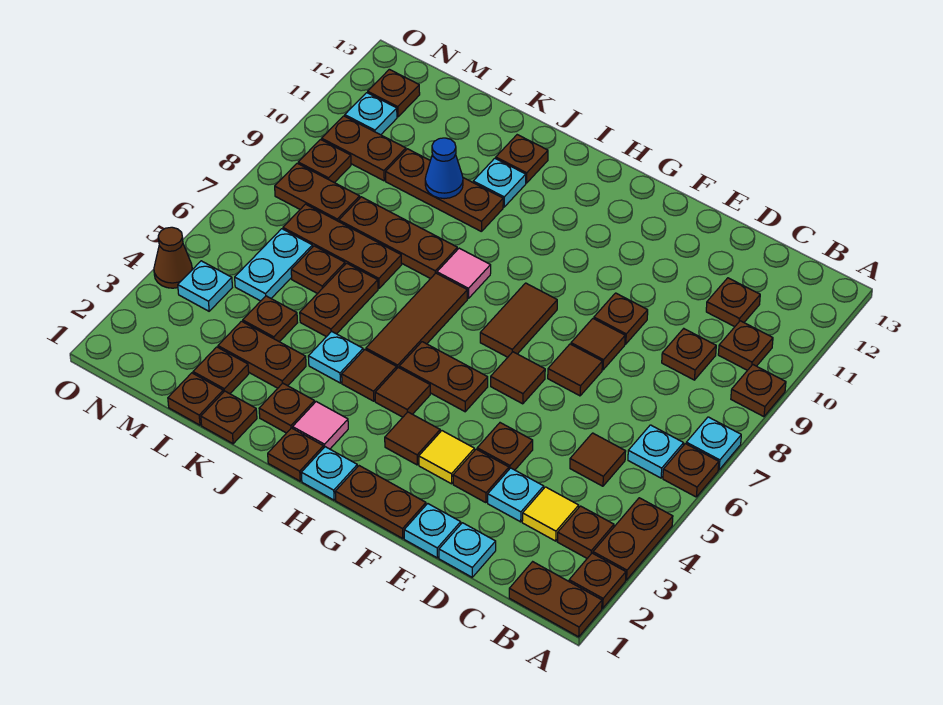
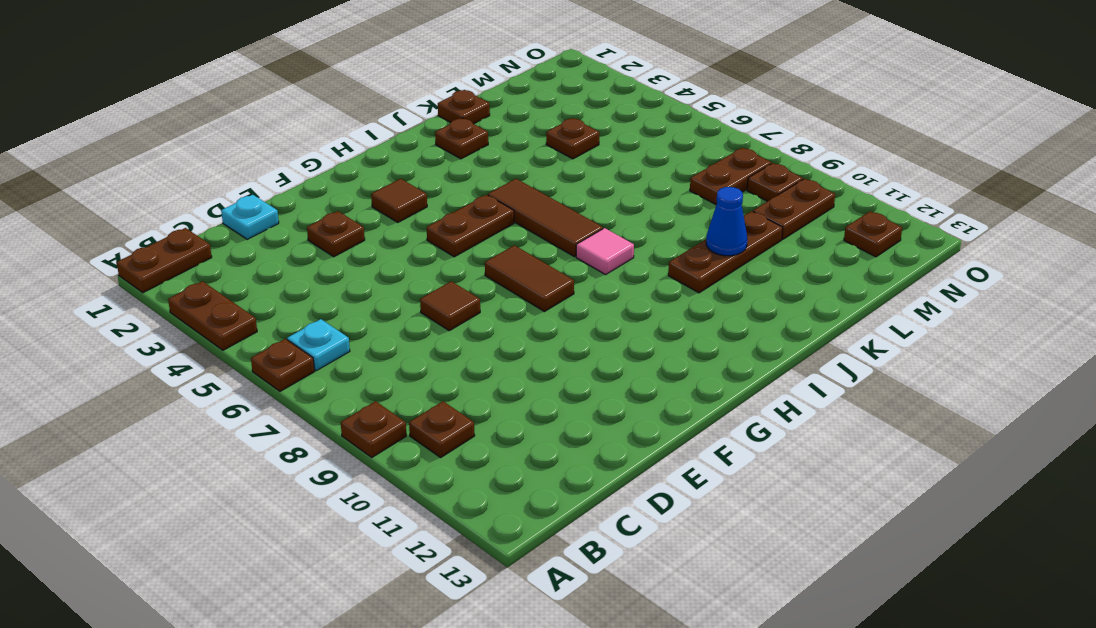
none -> brown plate A2 level 1
none -> cyan plate A7 level 1
none -> brown plate B3 level 1
none -> yellow tile C3 level 1

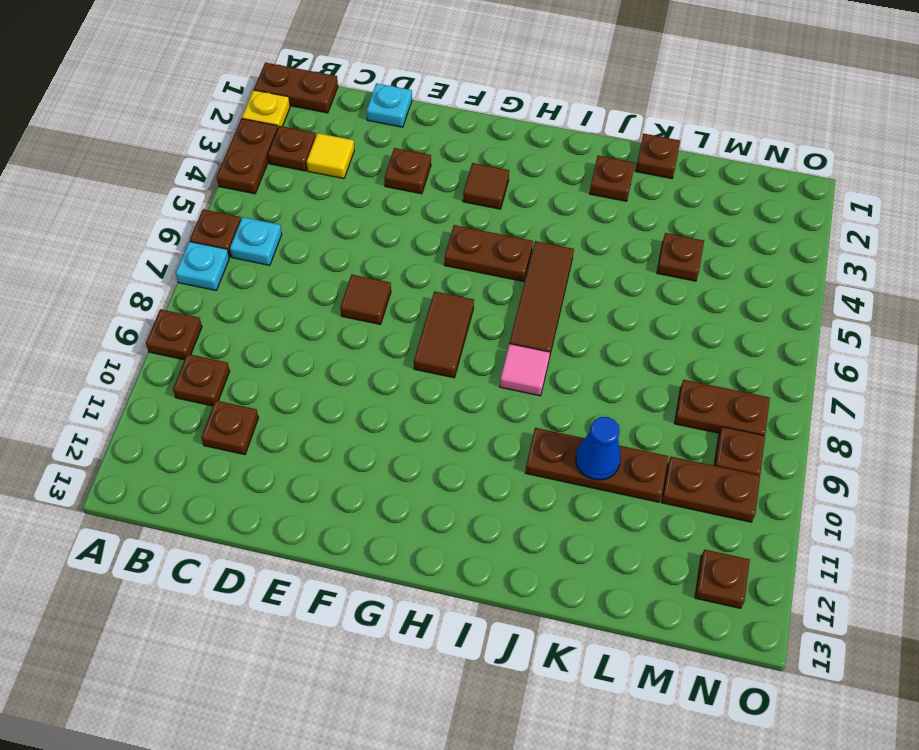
yellow plate A2 level 1 -> brown plate A2 level 1
none -> brown tile C5 level 1
none -> brown plate C9 level 1
none -> cyan plate D3 level 1
none -> cyan plate E1 level 1

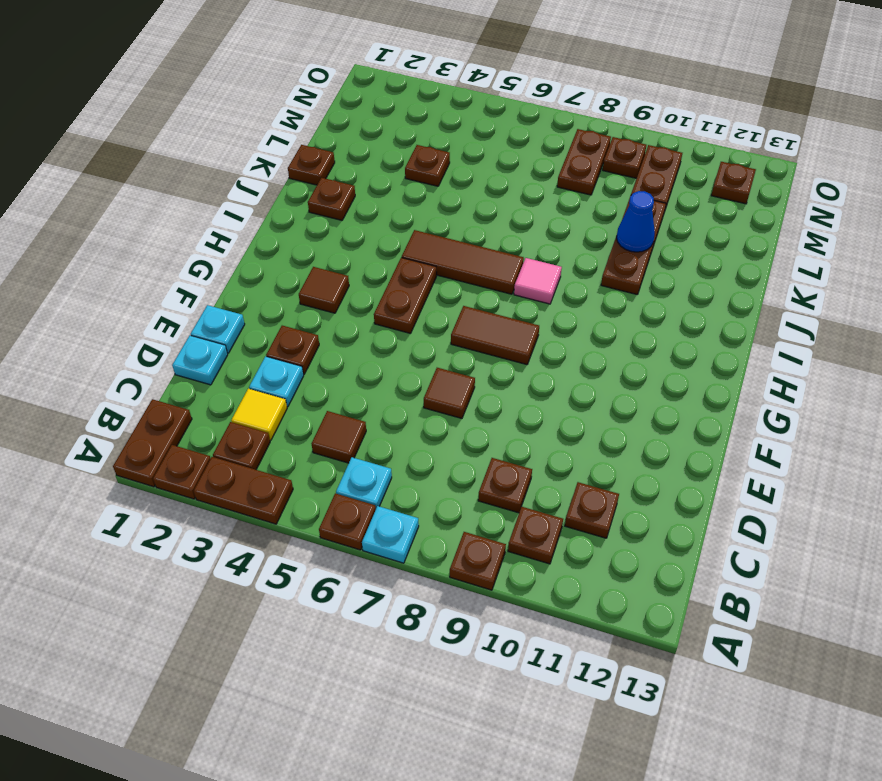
none -> brown plate E4 level 1
none -> brown tile E8 level 1
none -> brown plate E9 level 1
none -> brown plate F1:G1 level 1

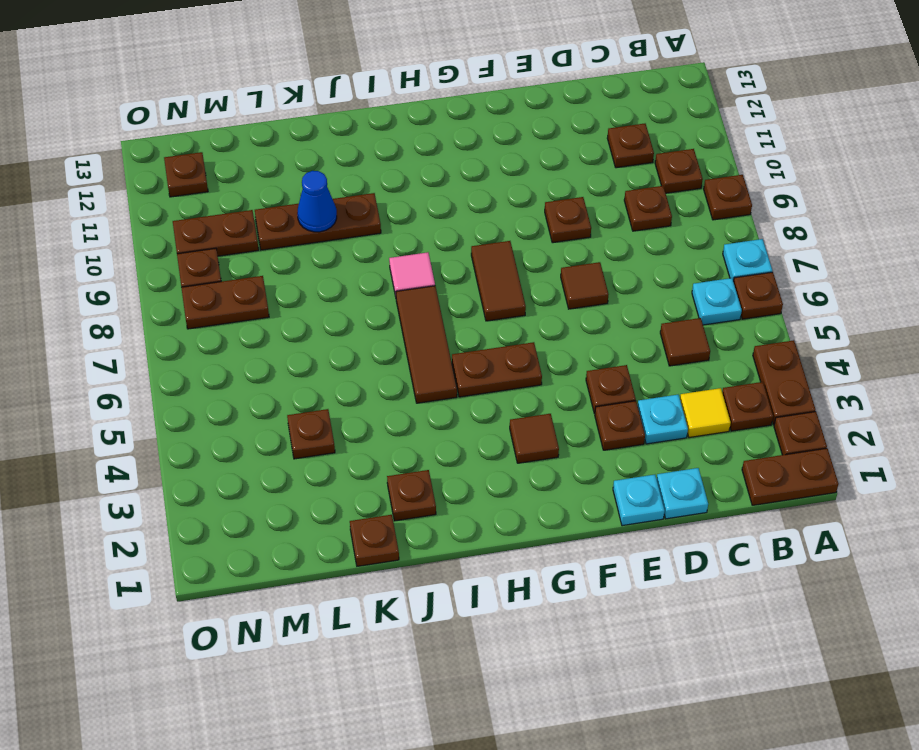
none -> brown tile E8 level 1
none -> brown plate F1:G1 level 1
none -> yellow tile F3 level 1
none -> brown tile F6 level 1

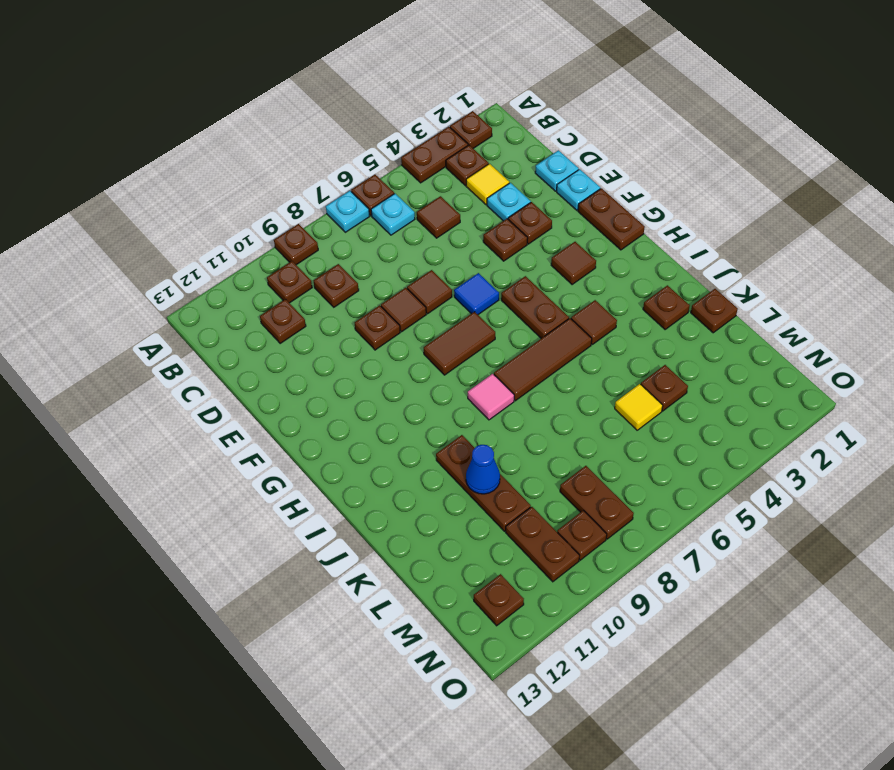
blue tile F6 level 1 -> brown tile F6 level 1
yellow tile L5 level 1 -> yellow tile F3 level 1
none -> brown plate A1:B1 level 1
none -> cyan plate H1 level 1
none -> brown tile H4 level 1
none -> brown plate I1 level 1

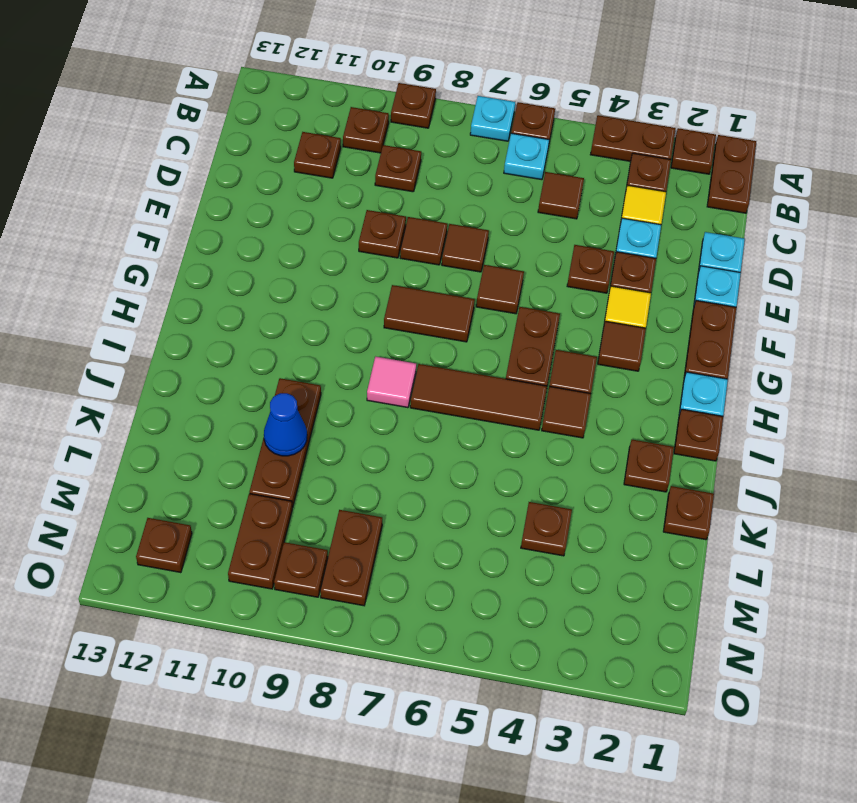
none -> pink tile I2 level 1
none -> cyan plate J4 level 1
none -> brown plate J8:L8 level 1
none -> cyan plate J11 level 1

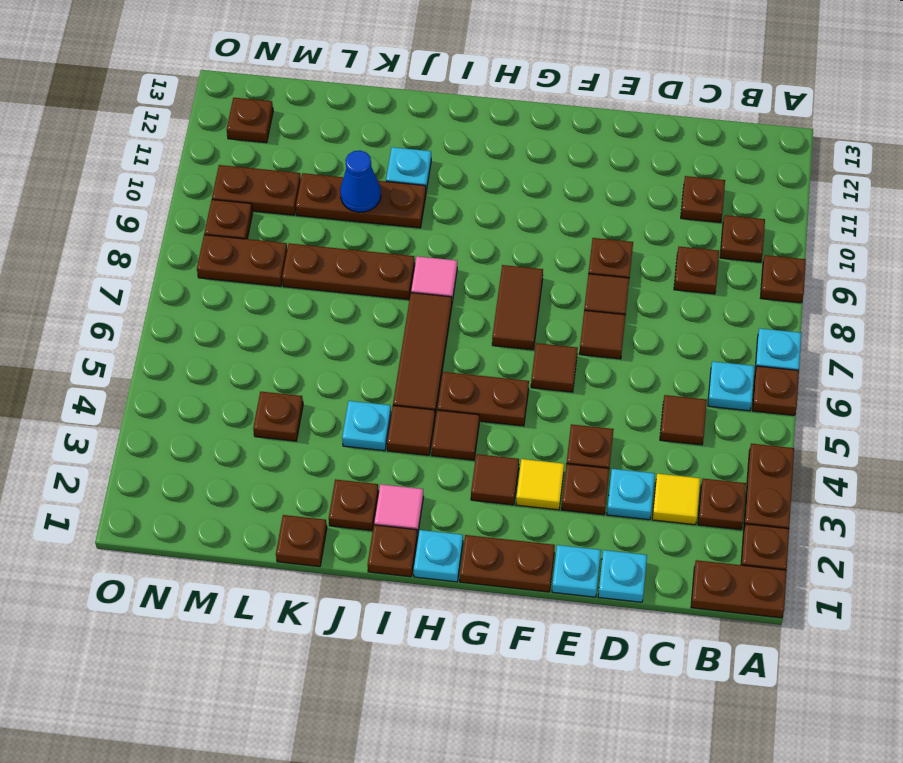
none -> brown plate J12 level 1
none -> brown plate K3:L3 level 1
none -> brown plate K5:K6 level 1
none -> brown plate K7:M7 level 1

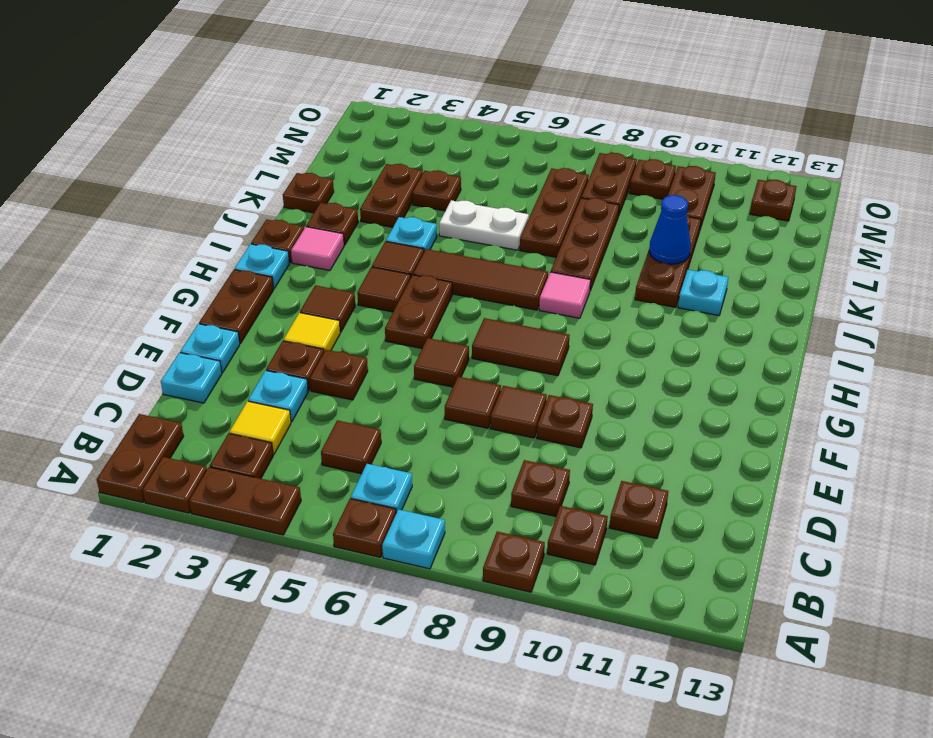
white plate K5:K6 level 1 -> brown plate K5:K6 level 1
none -> brown plate J12 level 1
none -> brown plate L1 level 1
none -> brown plate L2 level 1
none -> brown plate L6 level 1

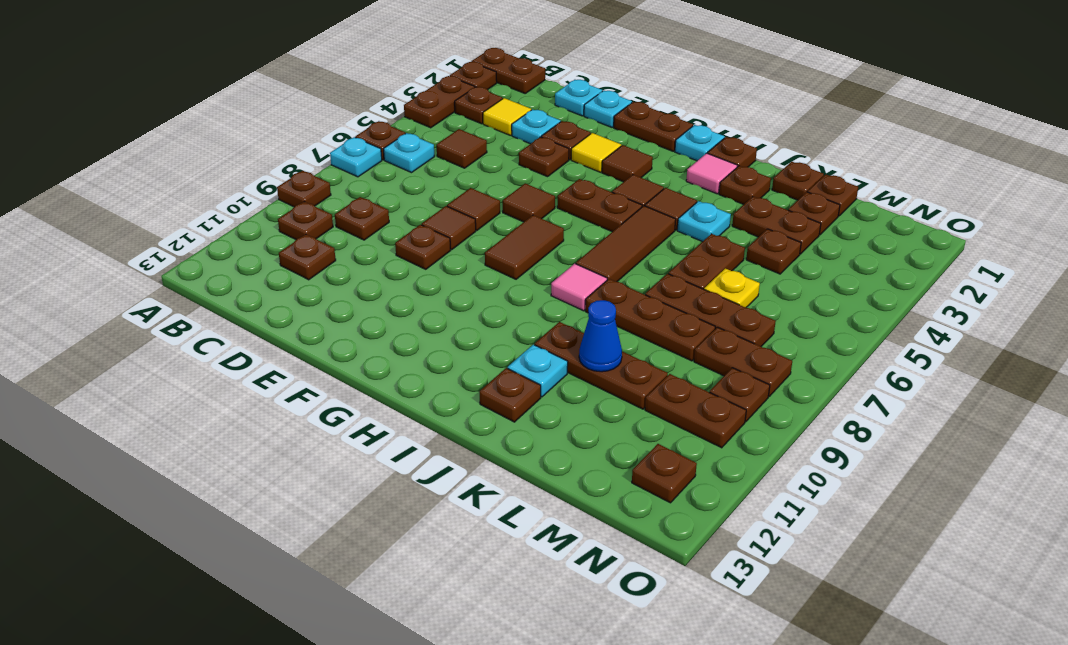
yellow plate L6 level 1 -> brown plate L6 level 1
none -> cyan plate M5:M6 level 1
none -> cyan plate N4 level 1
none -> cyan plate N11 level 1
none -> brown cone O4 level 1

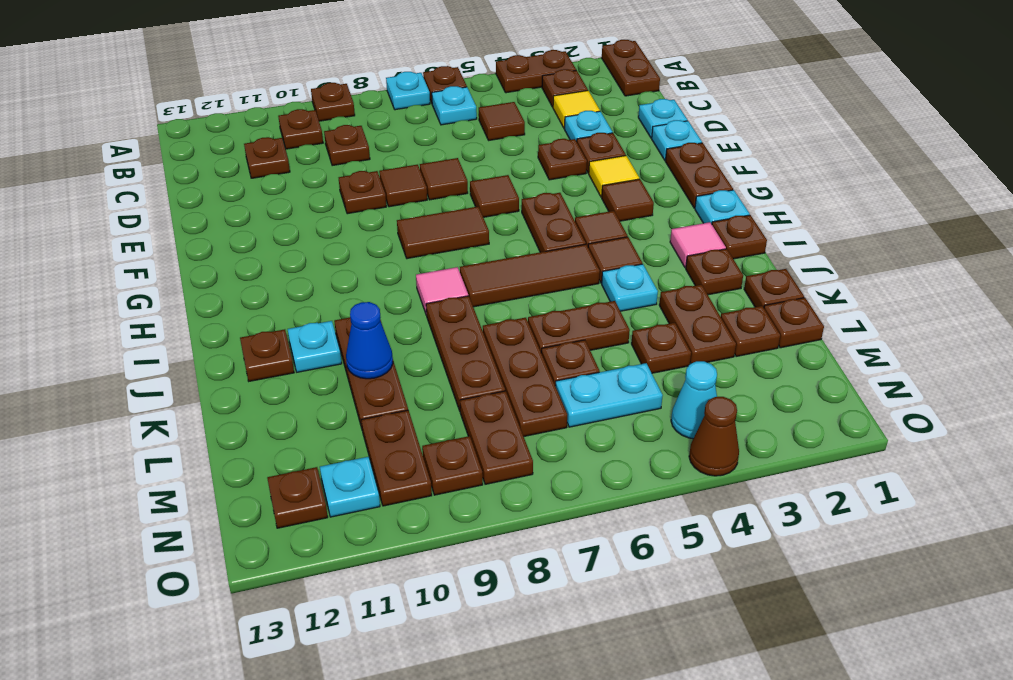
cyan cone N4 level 1 -> cyan plate N4 level 1
none -> brown plate A2 level 1

